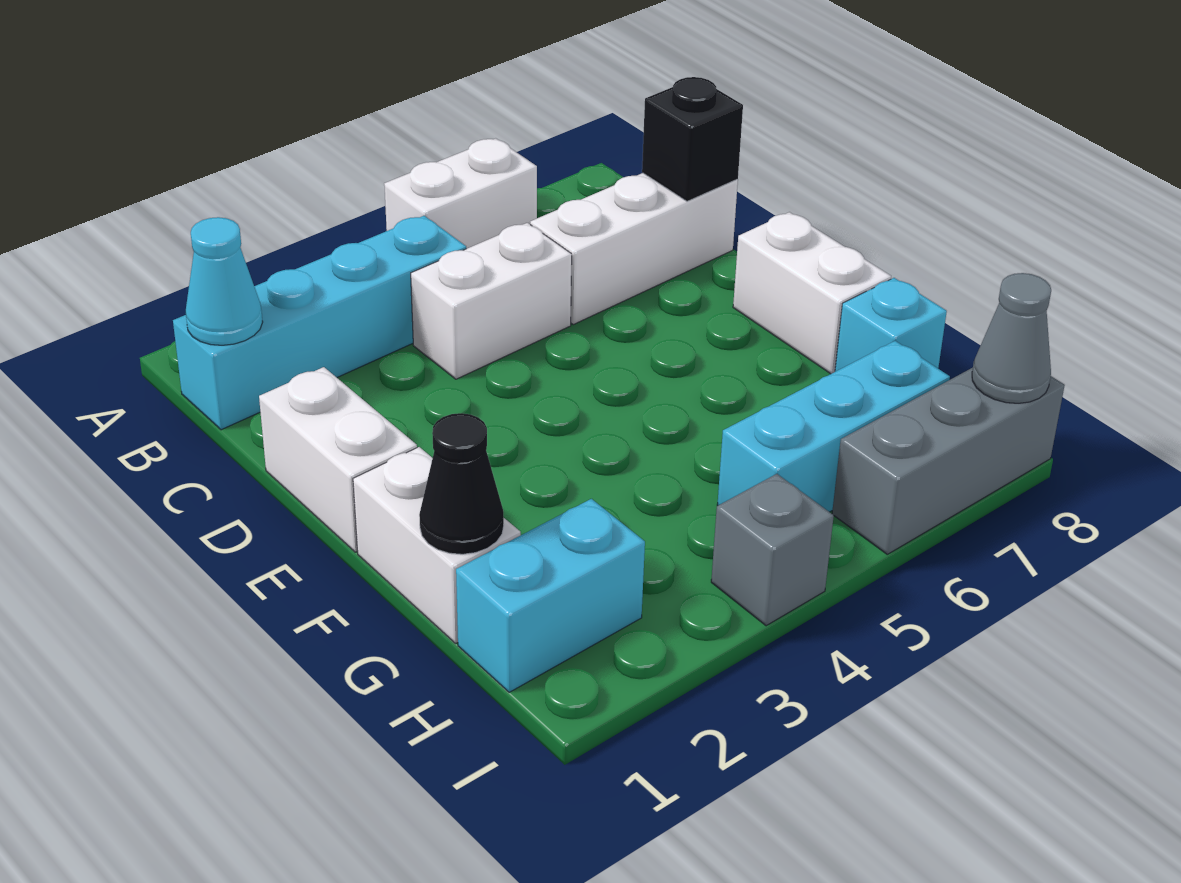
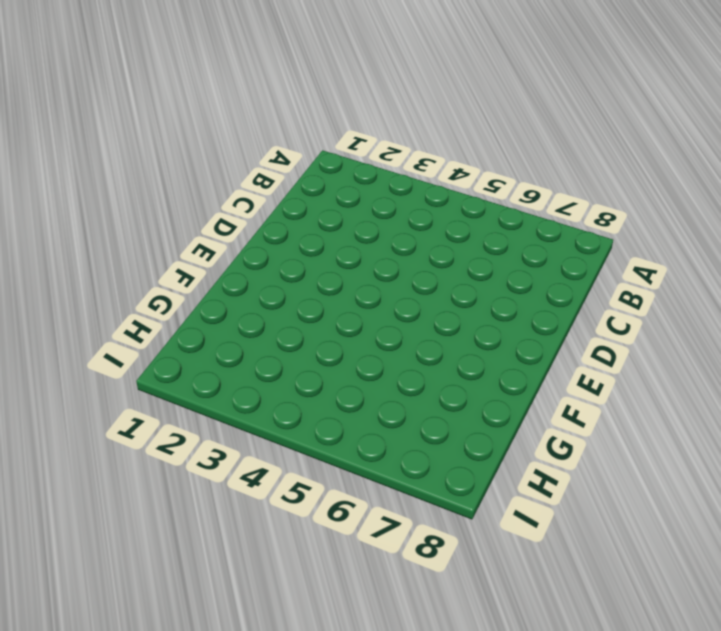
none -> white brick A5:A6 level 1
none -> cyan brick B1:B4 level 1
none -> white brick C4:C5 level 1

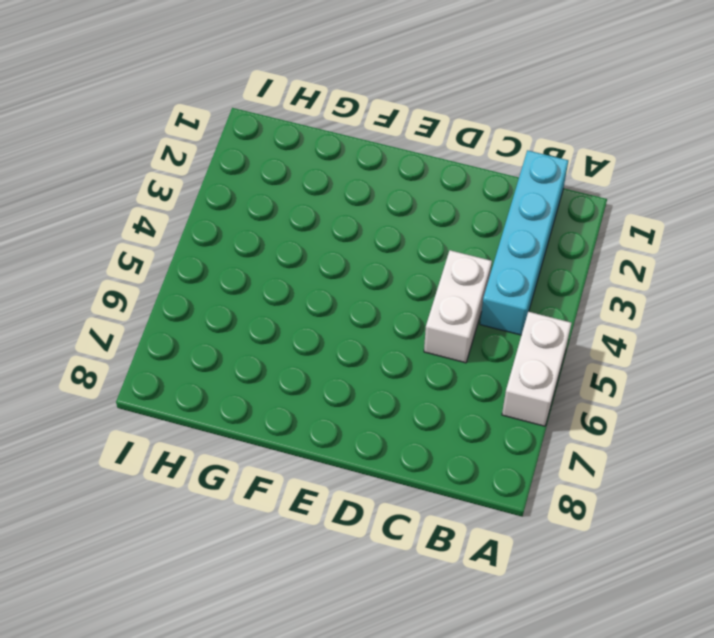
none -> white brick C6:C8 level 1
none -> white brick D1:E1 level 1
none -> white brick E8:F8 level 1

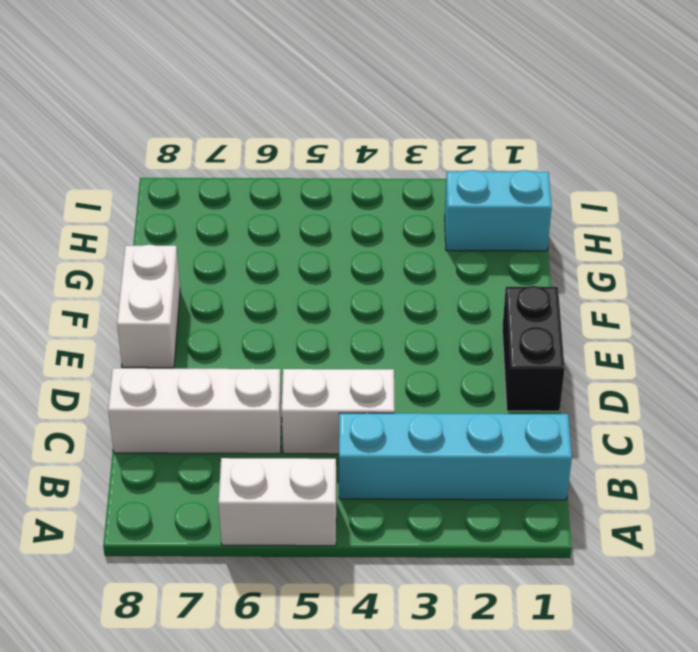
black brick D1:E1 level 1 -> white brick D1:E1 level 1
none -> white brick F1:G1 level 1
none -> cyan brick G8 level 1
none -> cyan brick H5:H7 level 1

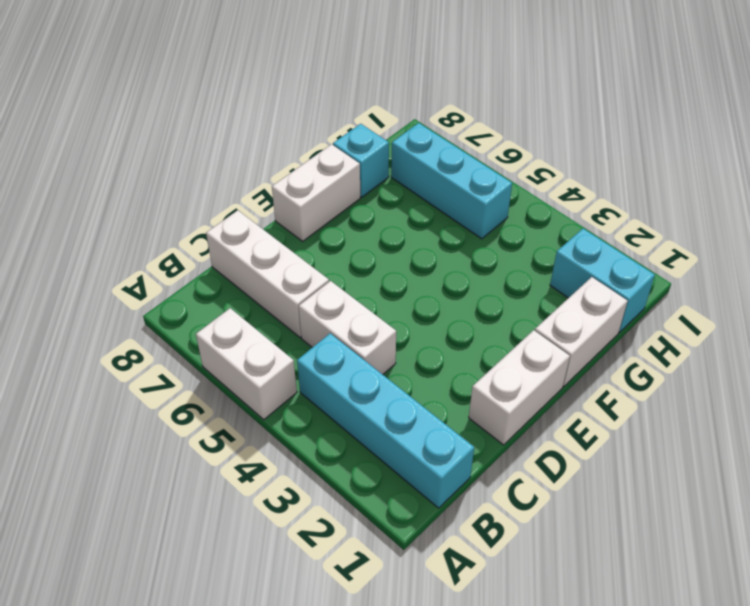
none -> grey brick I4 level 1
none -> grey brick I6:I8 level 1
none -> cyan cone B1 level 2

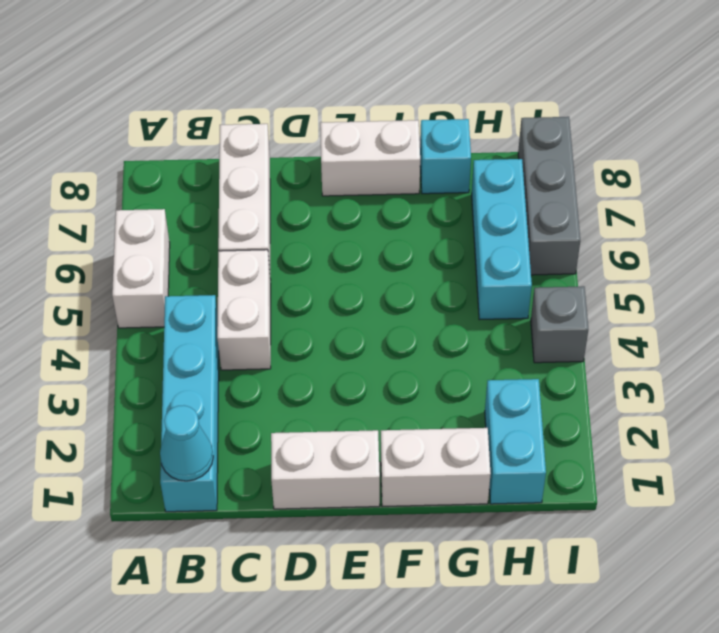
none -> black brick C8 level 2
none -> black cone G1 level 2
none -> grey cone I8 level 2

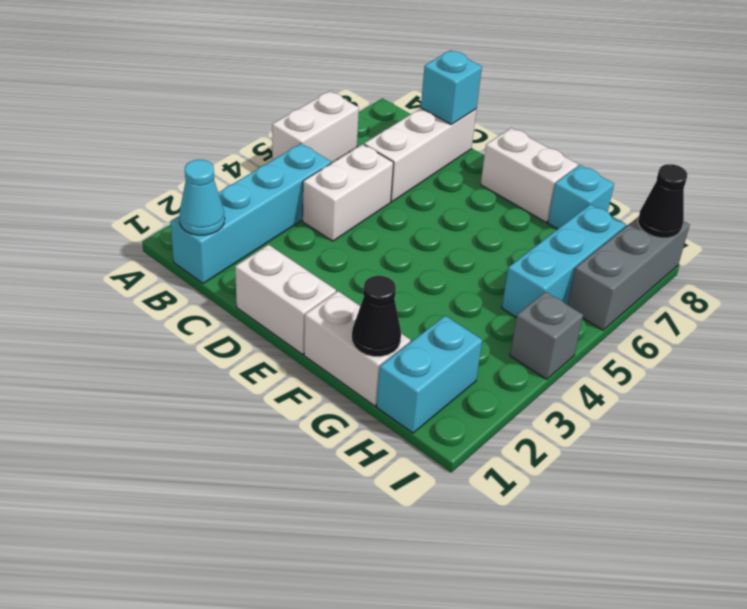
cyan brick C8 level 2 -> black brick C8 level 2
black cone I8 level 2 -> grey cone I8 level 2

